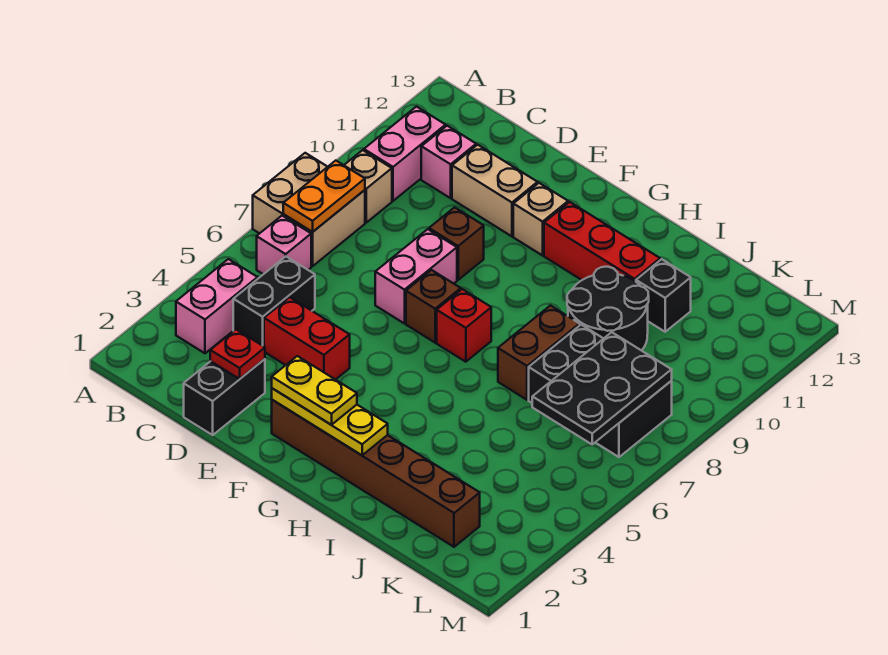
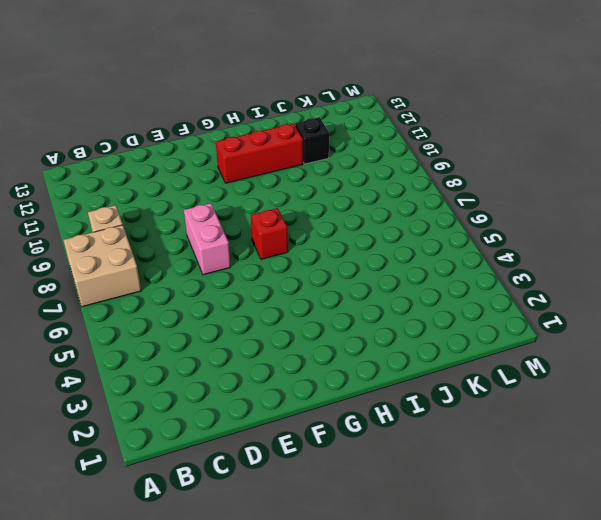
none -> pink brick B3:B4 level 1
none -> pink brick B6 level 1
none -> pink brick B10:B11 level 1

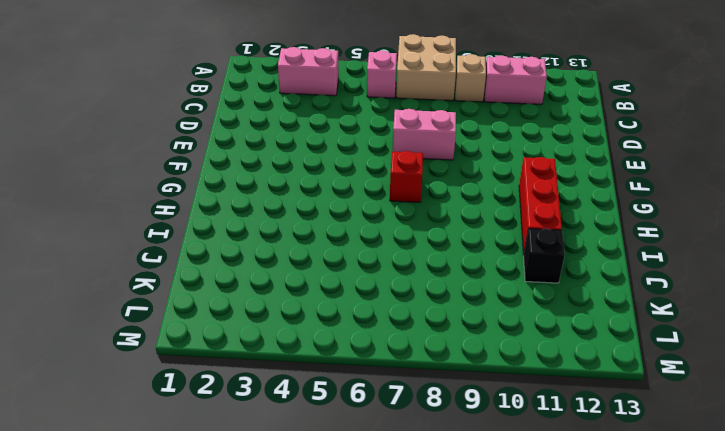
none -> black brick C4:C5 level 1
none -> pink brick C11 level 1
none -> black brick D1:D2 level 1

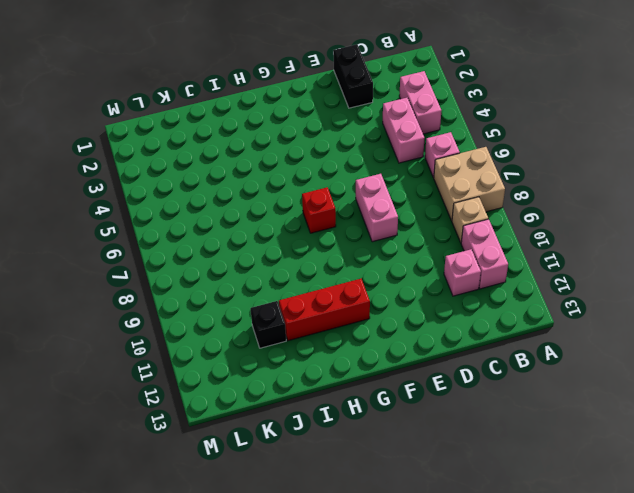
pink brick C4:C5 level 1 -> black brick C4:C5 level 1
none -> red brick D4:E4 level 1
none -> tan brick D11:E11 level 1
none -> brown brick E9 level 1

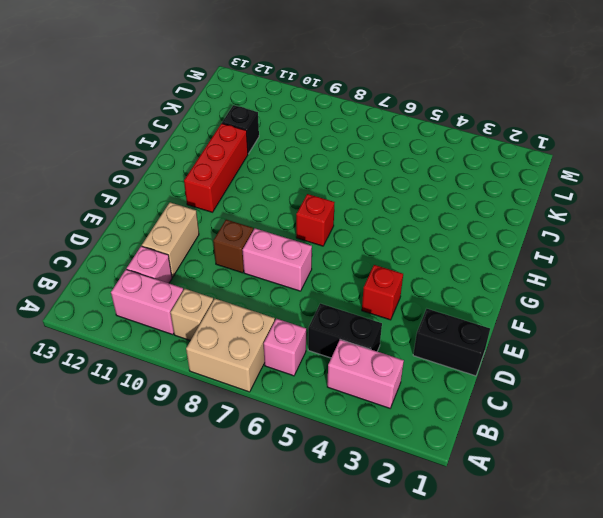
red brick E4 level 1 -> red brick D4:E4 level 1
none -> brown brick F2:K2 level 1
none -> brown brick F7 level 1
none -> tan brick F11 level 1

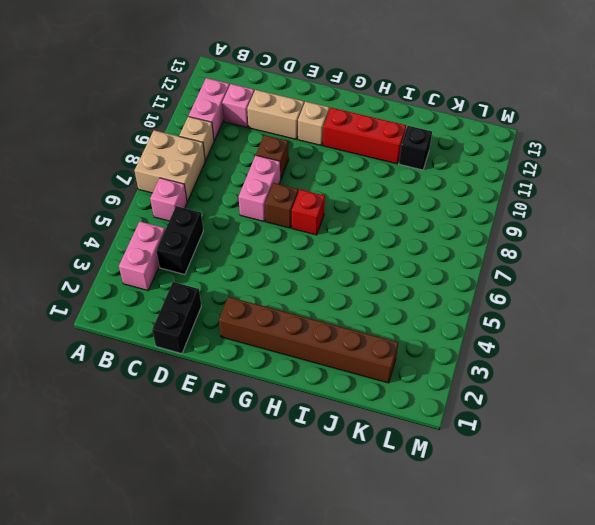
none -> red brick D4:E4 level 1
none -> brown brick I7:I8 level 1
none -> black round brick I9:J10 level 1

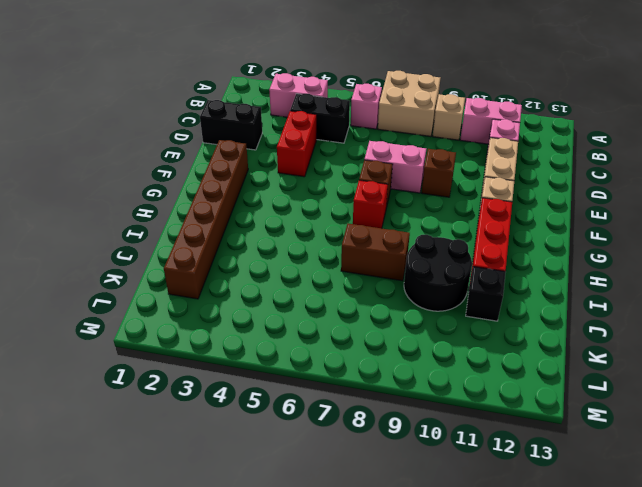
none -> black brick J7:L8 level 1
none -> orange plate B7:B8 level 2
none -> red plate D2 level 2

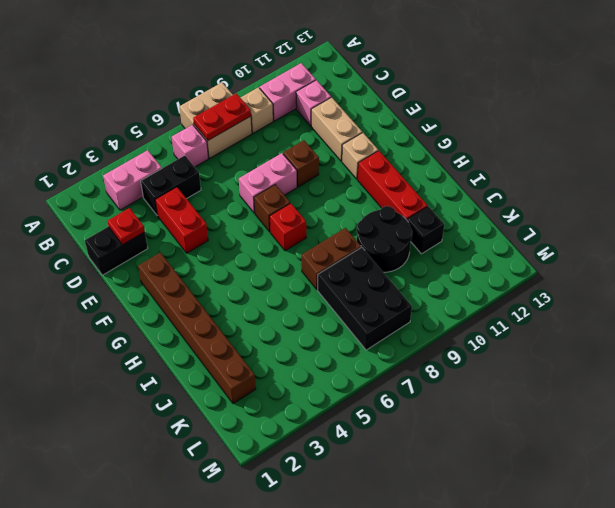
red plate B7:B8 level 2 -> orange plate B7:B8 level 2
none -> yellow plate F2:H2 level 2
none -> black plate K6:L8 level 2
none -> yellow plate F2:G2 level 3

